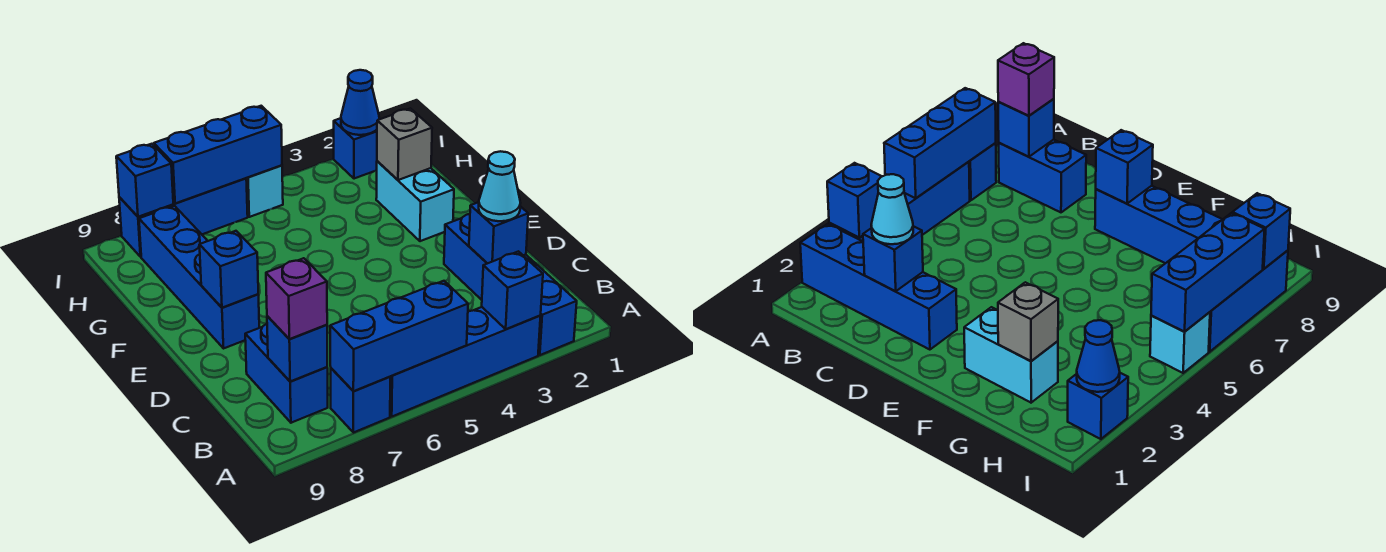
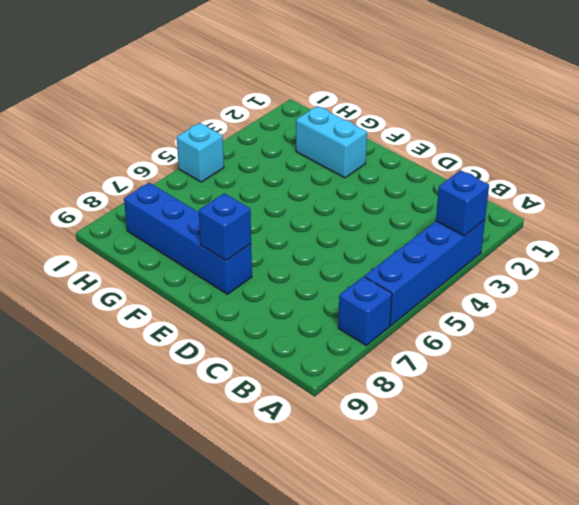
none -> blue brick A2:D2 level 1
none -> blue brick B8:C8 level 1
none -> blue brick I2 level 1

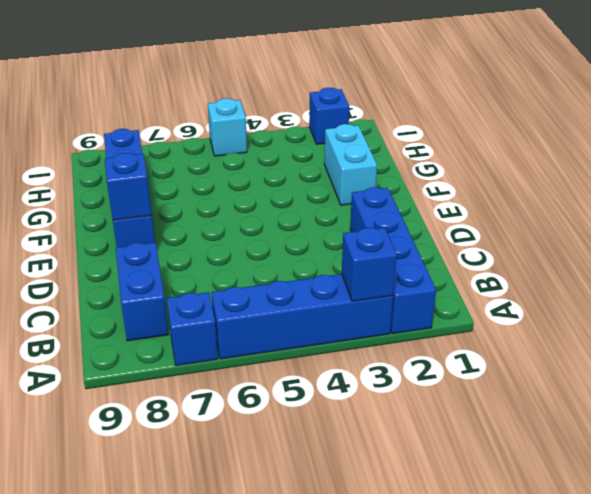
none -> blue brick I6:I8 level 1
none -> blue brick A5:A7 level 2
none -> blue brick B8 level 2

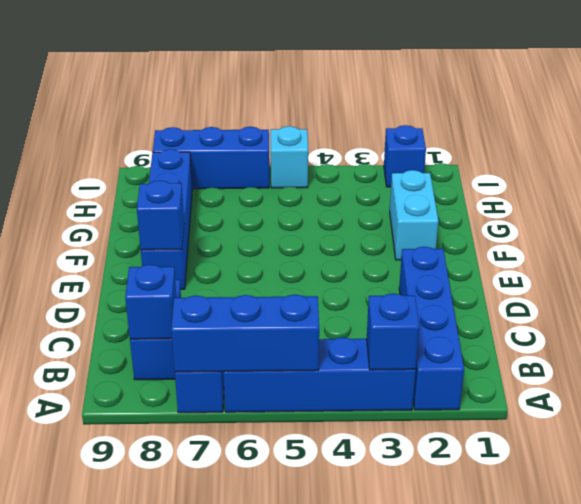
none -> blue brick C2 level 2
none -> grey brick G2 level 2
none -> blue cone I2 level 2

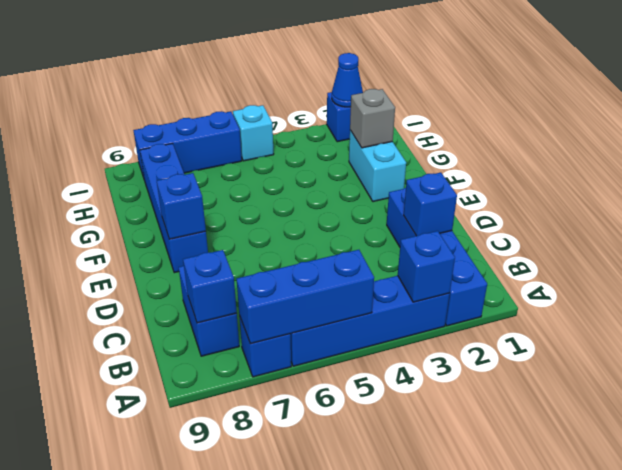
none -> blue brick I5:I7 level 2
none -> blue brick I8 level 2
none -> purple brick B8 level 3

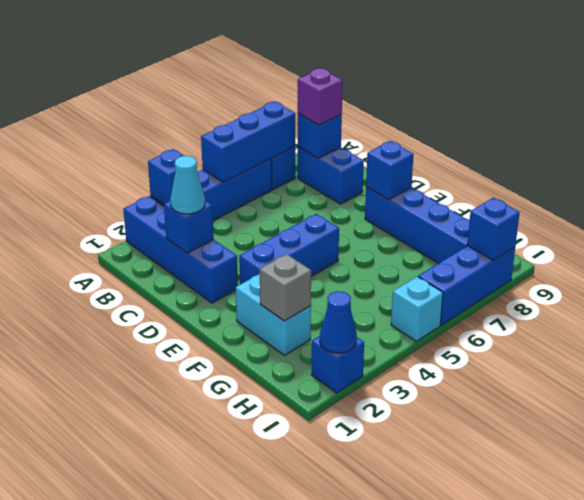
blue brick E3:E5 level 1 -> blue brick I5:I7 level 2

